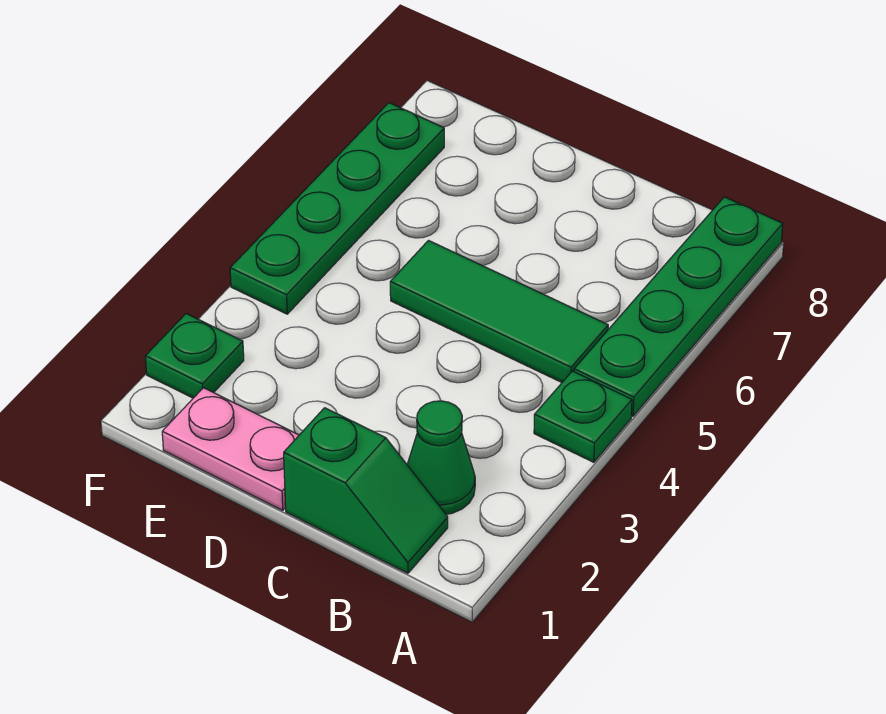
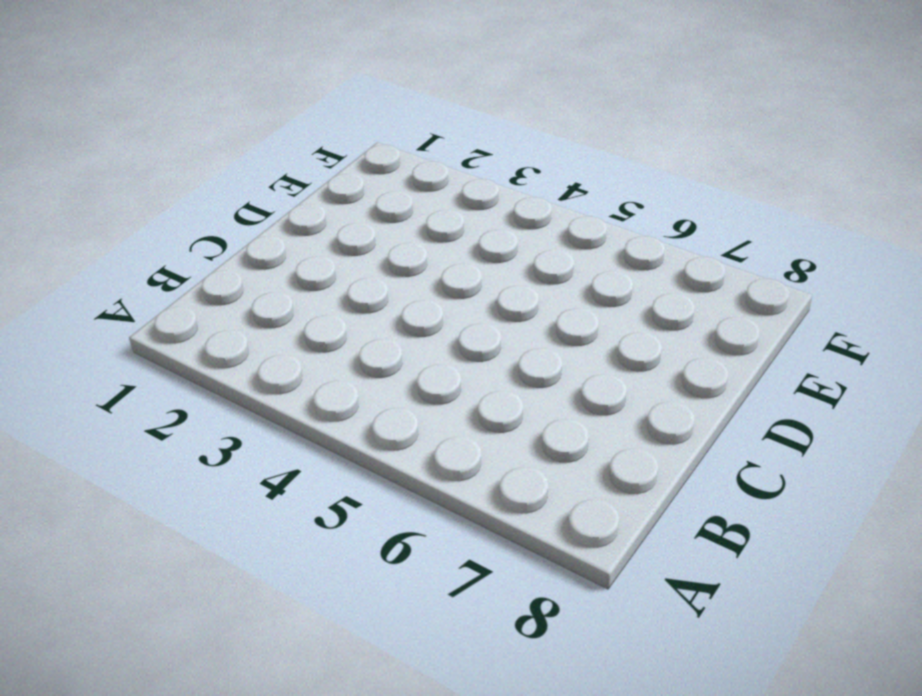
none -> green plate A4 level 1
none -> green plate A5:A8 level 1

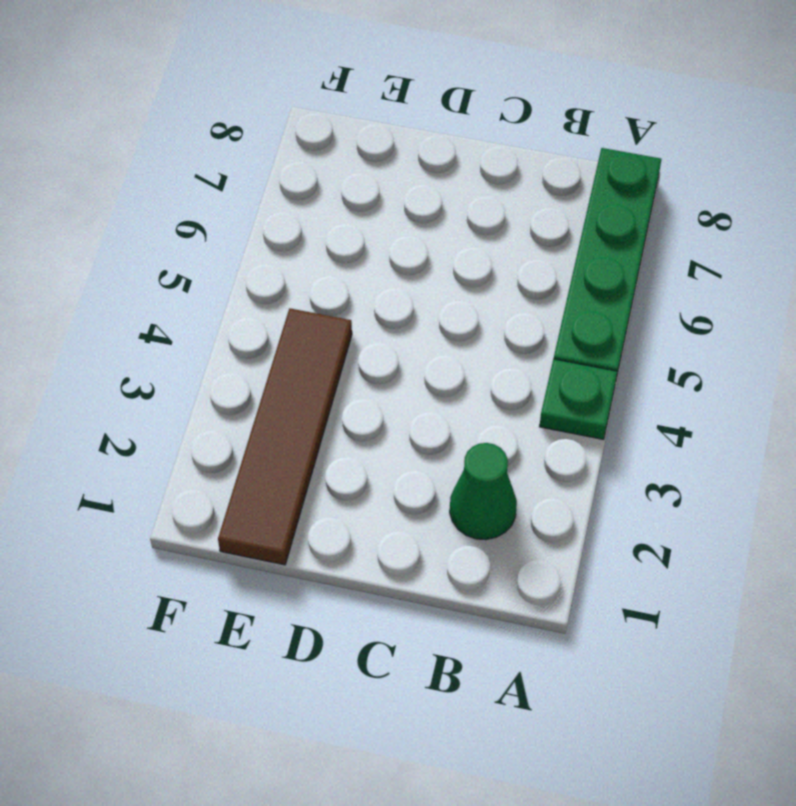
brown tile E1:E4 level 1 -> pink plate D1:E1 level 1
none -> green slope B1:C1 level 1 top C
none -> green tile B5:D5 level 1

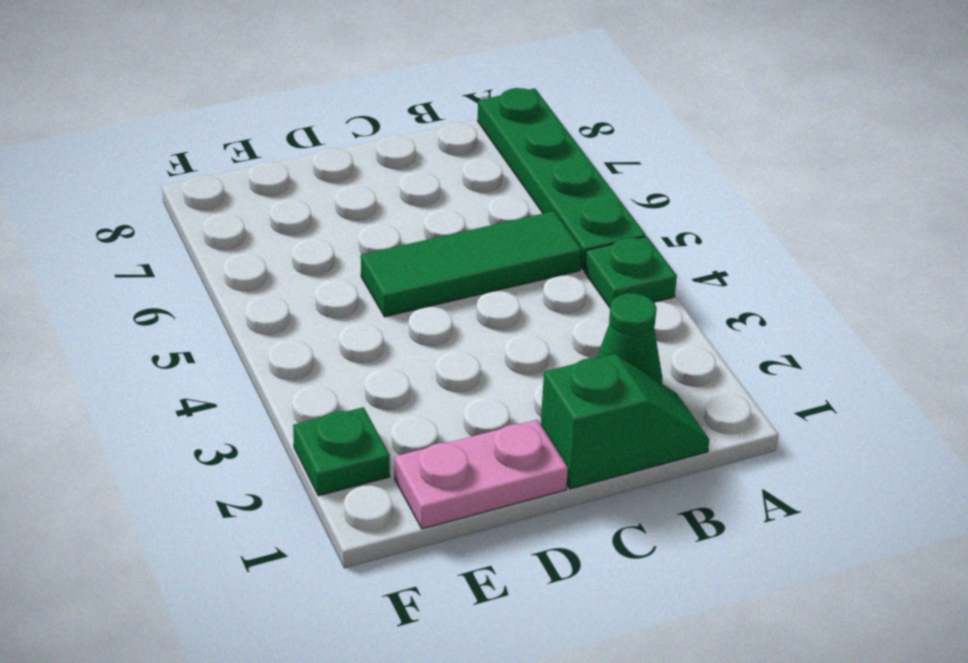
none -> green plate F4:F7 level 1

